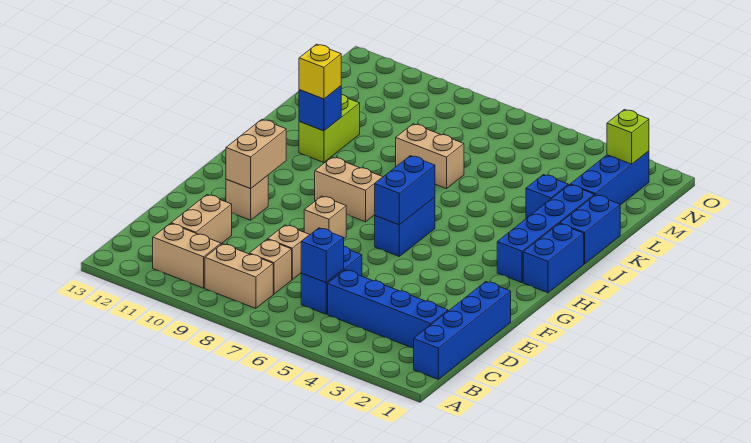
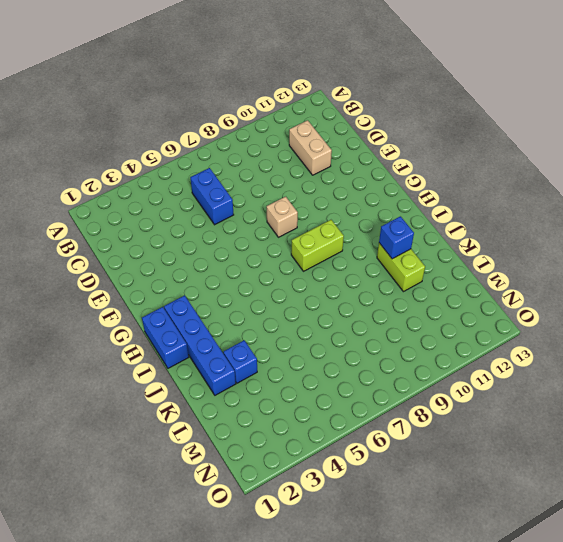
lime brick H8:H9 level 1 -> tan brick H8:H9 level 1
none -> blue brick B1:E1 level 1
none -> tan brick B8:B9 level 1
none -> tan brick B10:B11 level 1

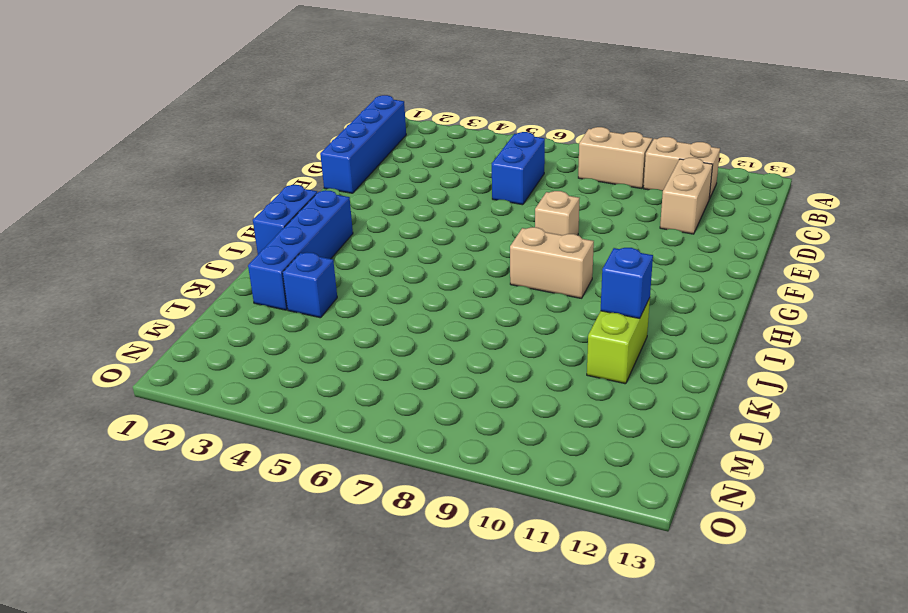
none -> blue brick C2:C5 level 1
none -> tan brick C8 level 1
none -> tan brick D8 level 1

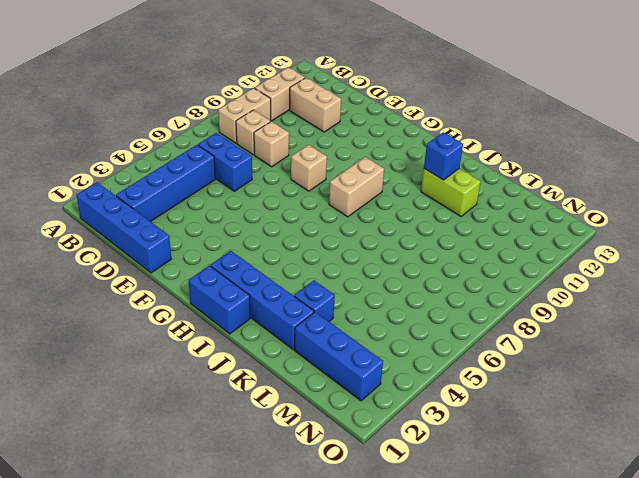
none -> tan brick F11 level 1
none -> blue brick G6:H6 level 1
none -> blue brick J1:K1 level 1

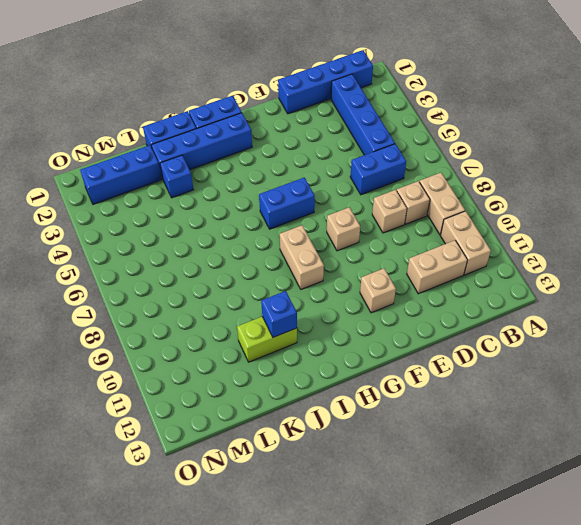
none -> tan brick K7:K8 level 1
none -> blue brick C6 level 2
none -> tan brick F11:G11 level 2

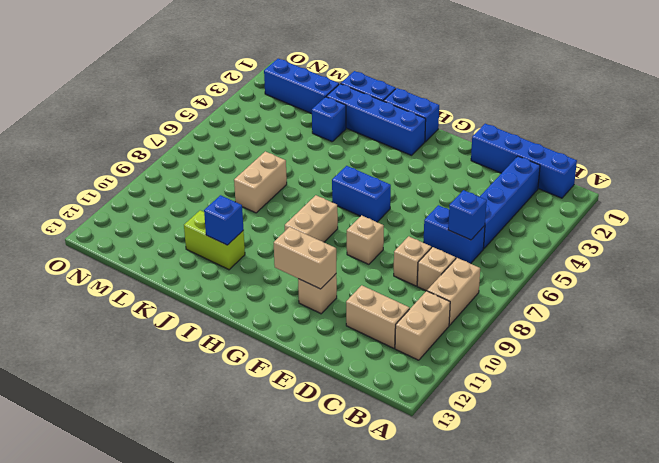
none -> blue brick G6:H6 level 2
none -> lime brick N2 level 2
none -> yellow brick J11 level 3

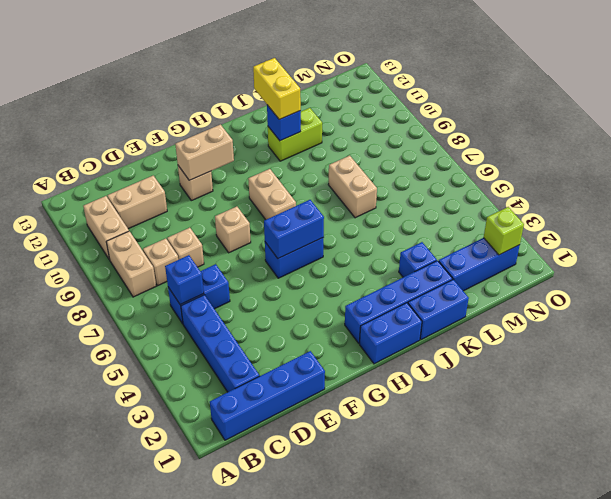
yellow brick J11:J12 level 3 -> yellow brick J11 level 3

